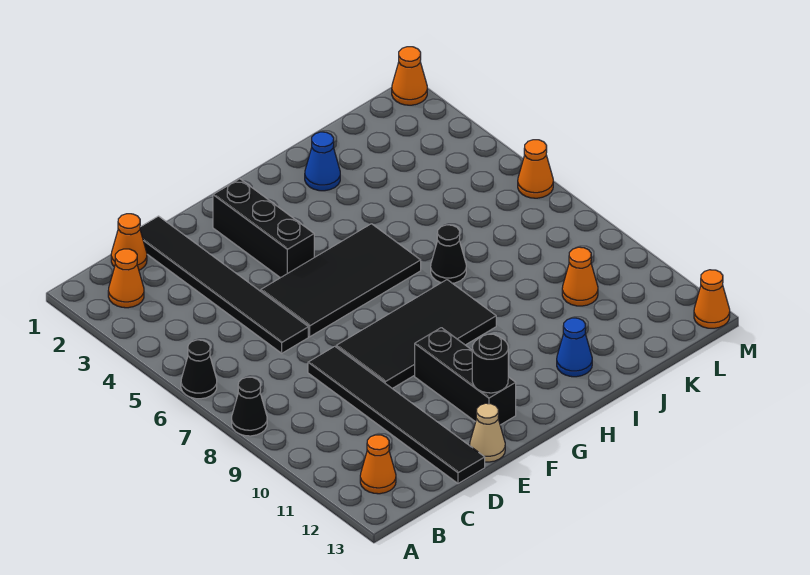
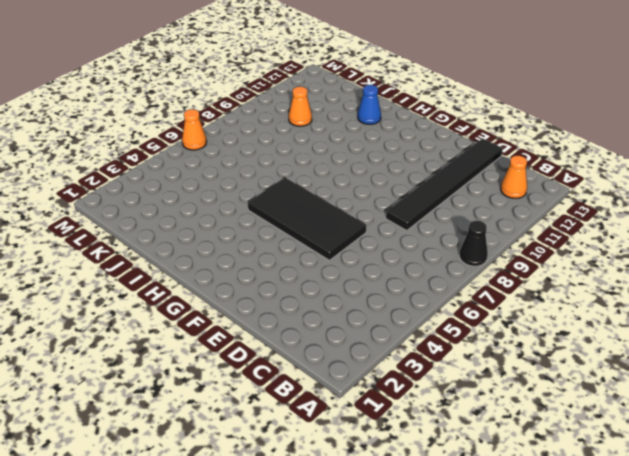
none -> black cone A6 level 1
none -> orange cone B2 level 1
none -> orange cone C1 level 1

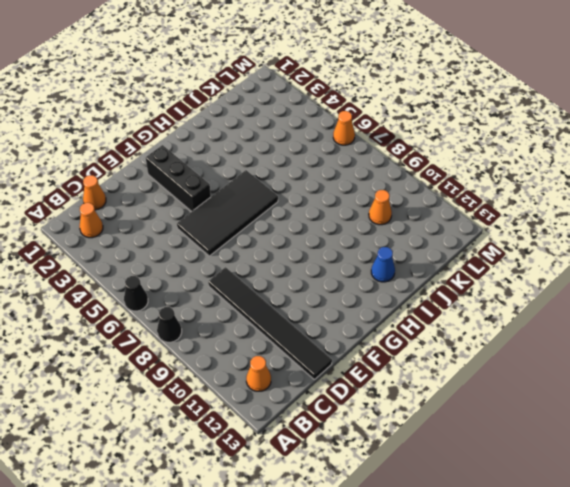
none -> black tile D1:D6 level 1
none -> black tile E8:H9 level 1
none -> tan cone E13 level 1

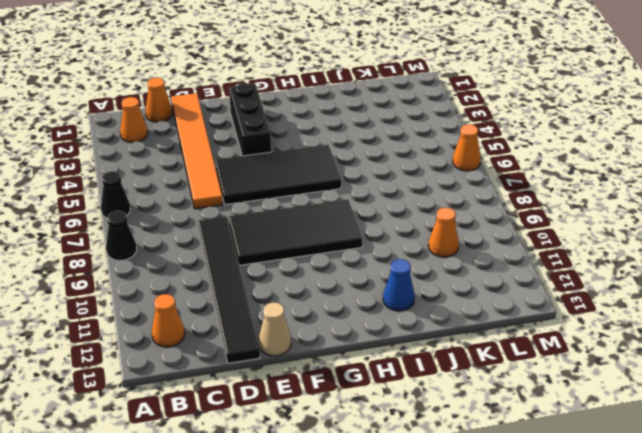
orange tile D1:D6 level 1 -> black tile D1:D6 level 1
none -> black brick F10:F12 level 1
none -> blue cone I2 level 1
none -> black cone I7 level 1

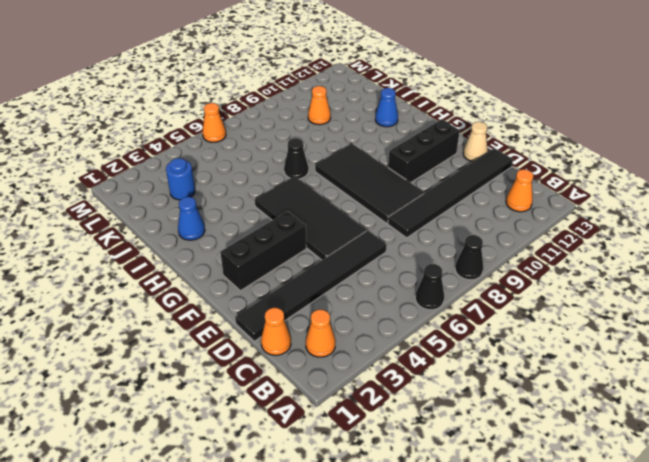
blue round brick K3 level 1 -> none
none -> orange cone M1 level 1
none -> orange cone M13 level 1
none -> black round brick F12 level 2

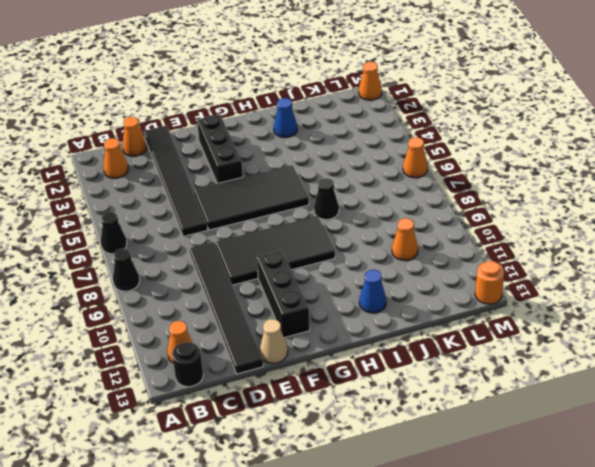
black round brick B13 level 1 -> black round brick F12 level 2
orange round brick M13 level 1 -> orange cone M13 level 1

